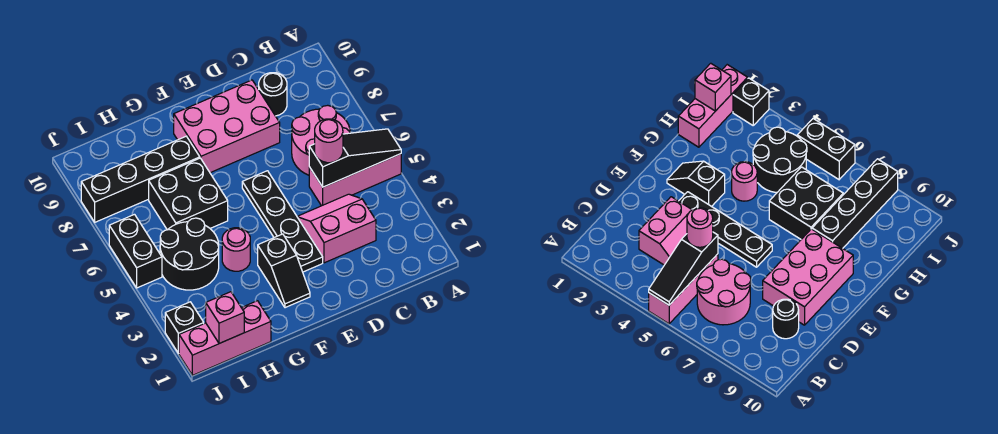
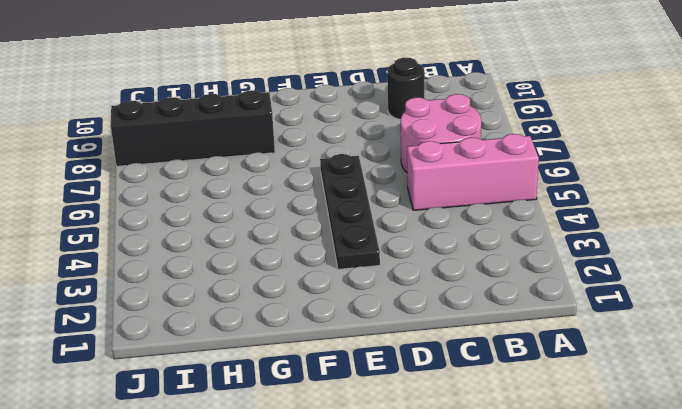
none -> pink slope C3:D4 level 1 top 3
none -> pink brick D8:F9 level 1
none -> black slope F2:F3 level 1 top 3

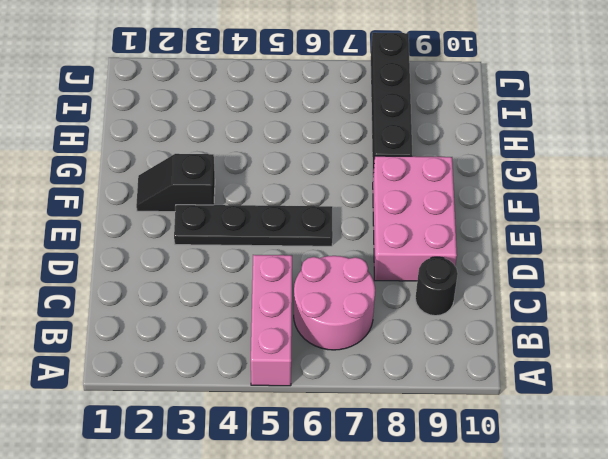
none -> pink slope C3:D4 level 1 top 3
none -> pink round brick G4 level 1
none -> black brick G6:H7 level 1

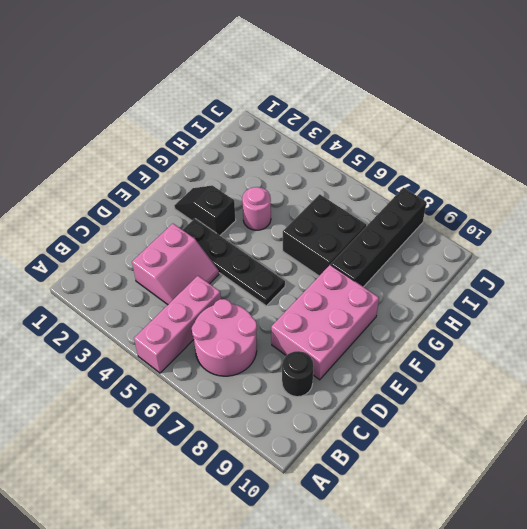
none -> pink brick H1:J1 level 1
none -> black round brick H4:I5 level 1
none -> black brick J2 level 1

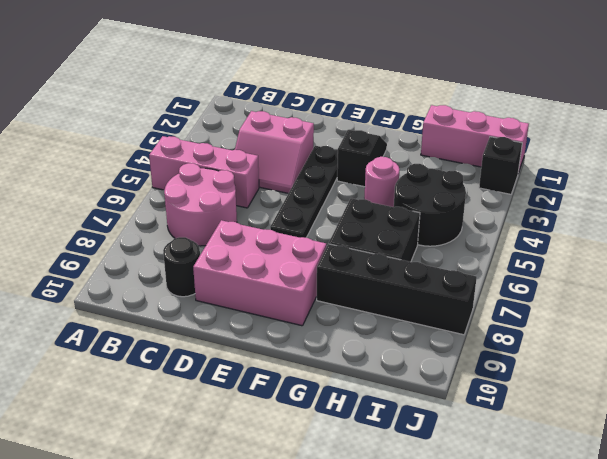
none -> black brick J5:J6 level 1
none -> black slope A5:C5 level 2 top C
none -> pink brick I1 level 2

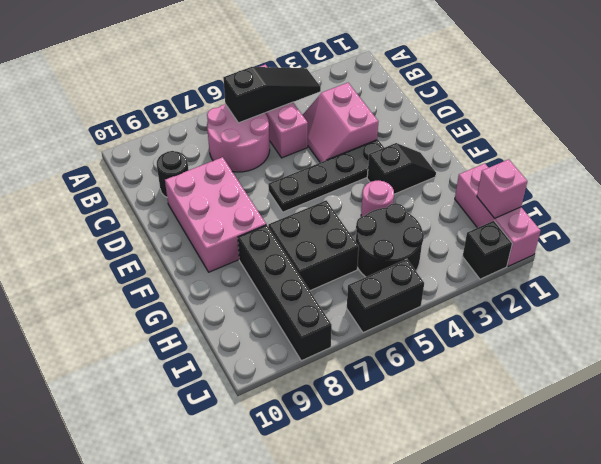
black slope B4:B6 level 2 top 6 -> black slope A5:C5 level 2 top C
none -> pink round brick C5 level 3

